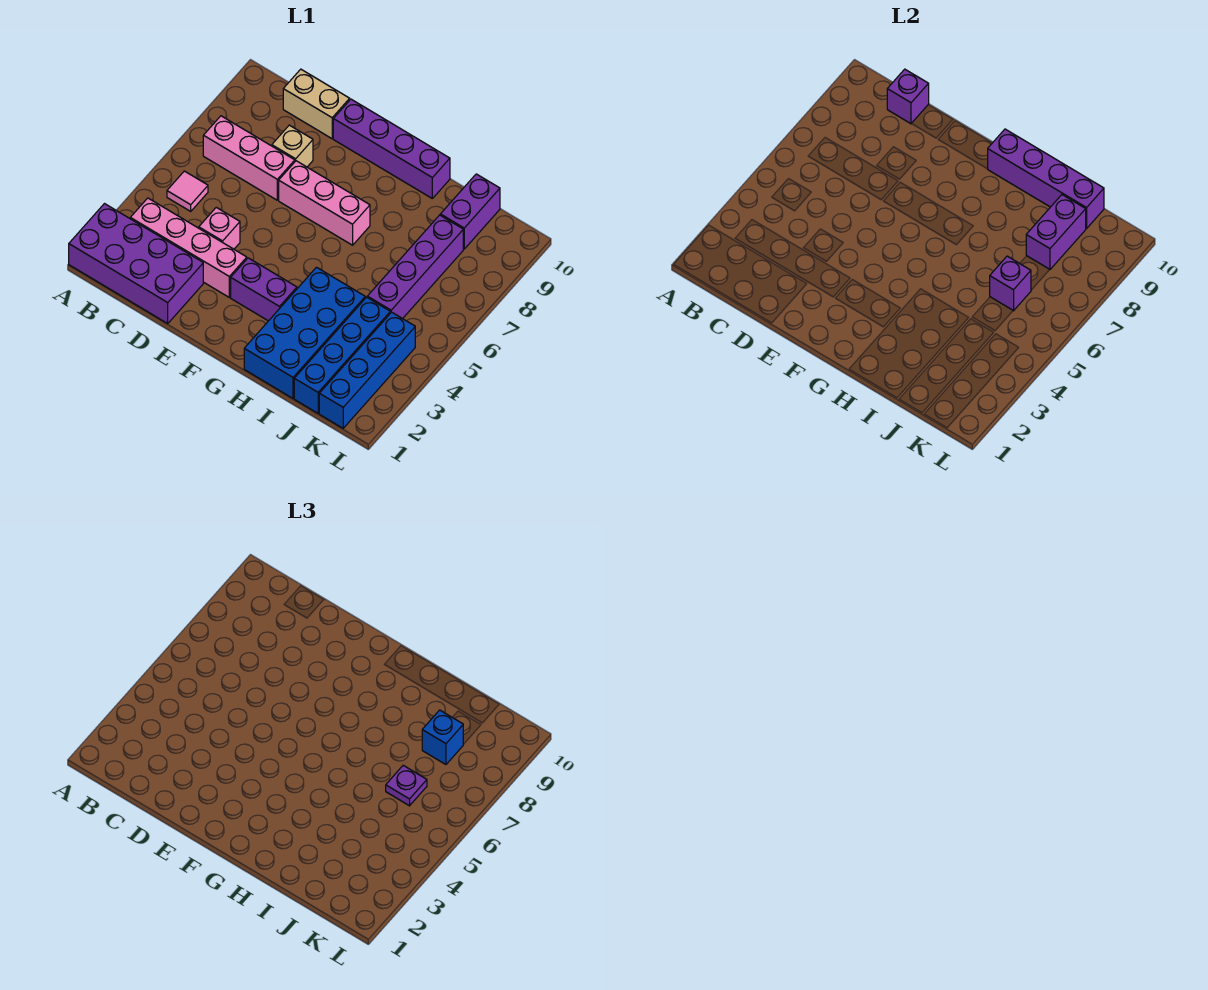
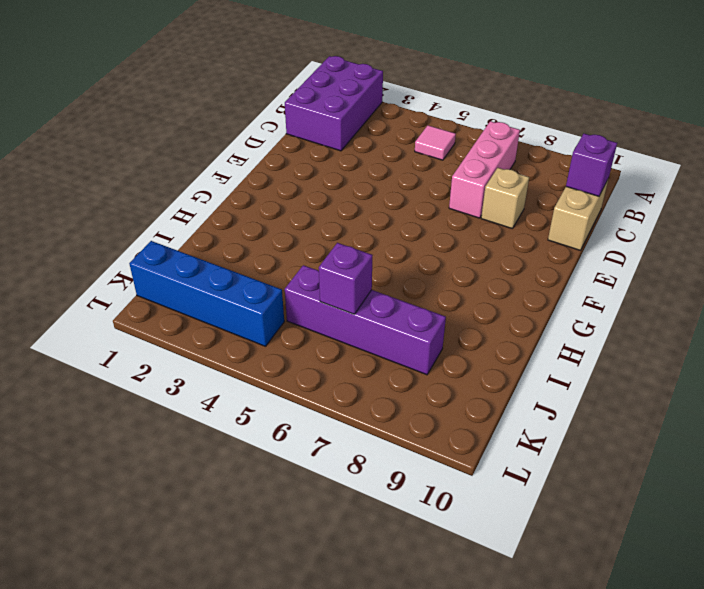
purple brick A1:C2 level 1 -> purple brick A1:D2 level 1
none -> pink brick B3:E3 level 1
none -> pink brick D4 level 1
none -> pink brick E7:G7 level 1

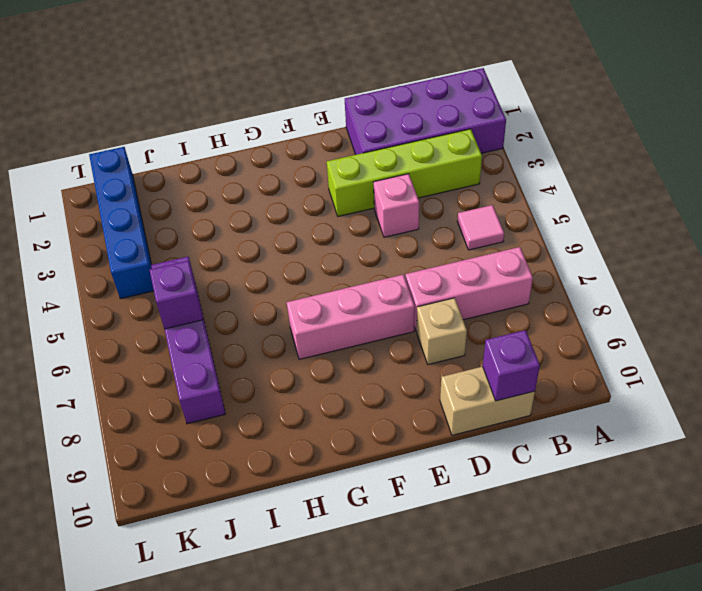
lime brick B3:E3 level 1 -> pink brick B3:E3 level 1
none -> purple brick E10:H10 level 1
none -> purple brick F3:G3 level 1
none -> blue brick H1:I4 level 1

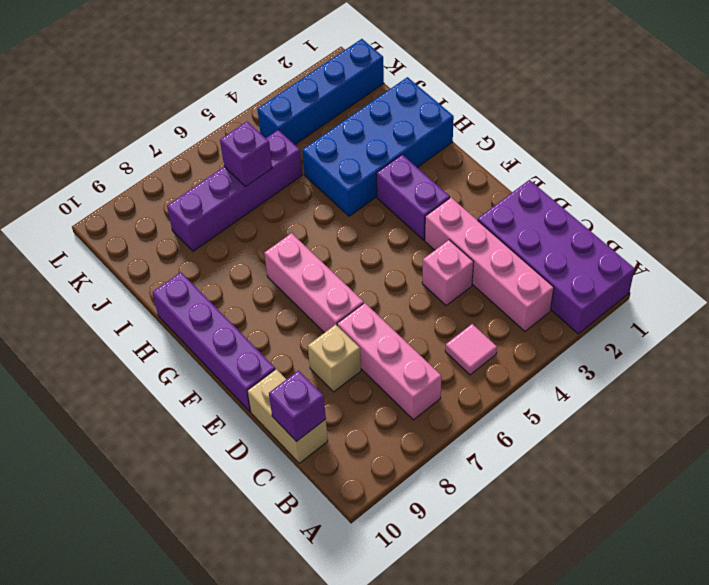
none -> blue brick J1:J4 level 1
none -> purple brick J9:J10 level 1
none -> purple brick G10:J10 level 2

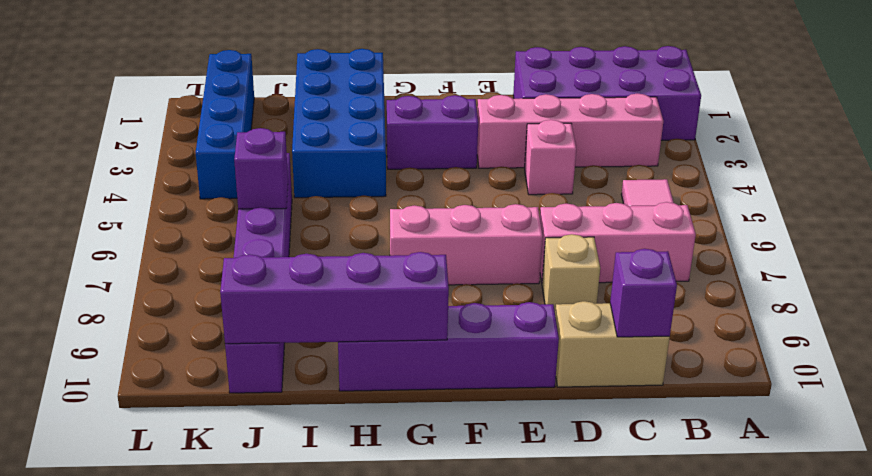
none -> blue brick J1:J4 level 1
none -> purple brick J8:J9 level 2
none -> purple plate J6 level 3

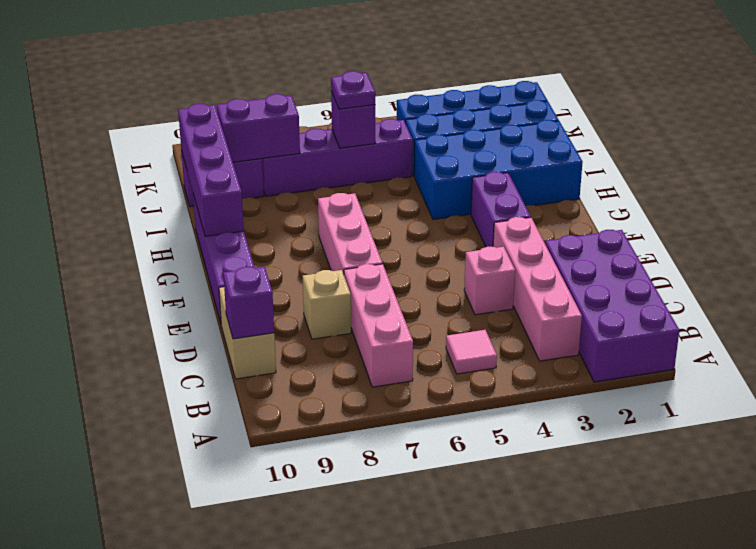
none -> blue brick J8 level 3

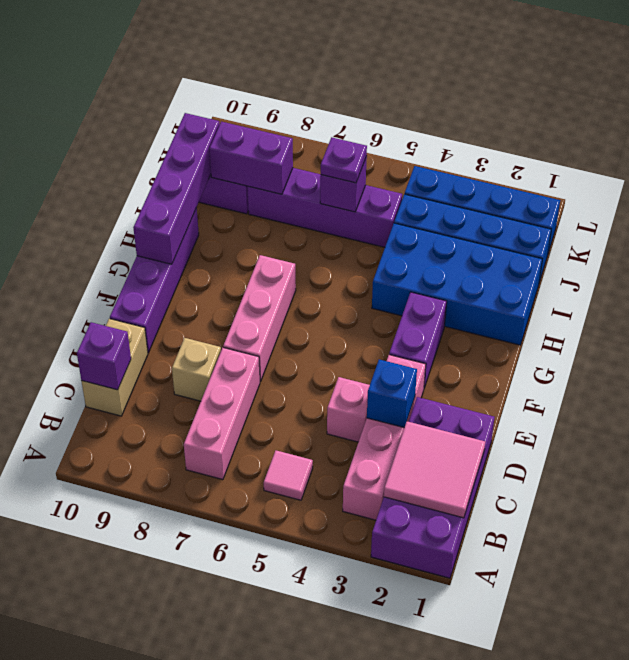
pink tile B1:C2 level 2 -> none
blue brick D3 level 2 -> blue brick J8 level 3

